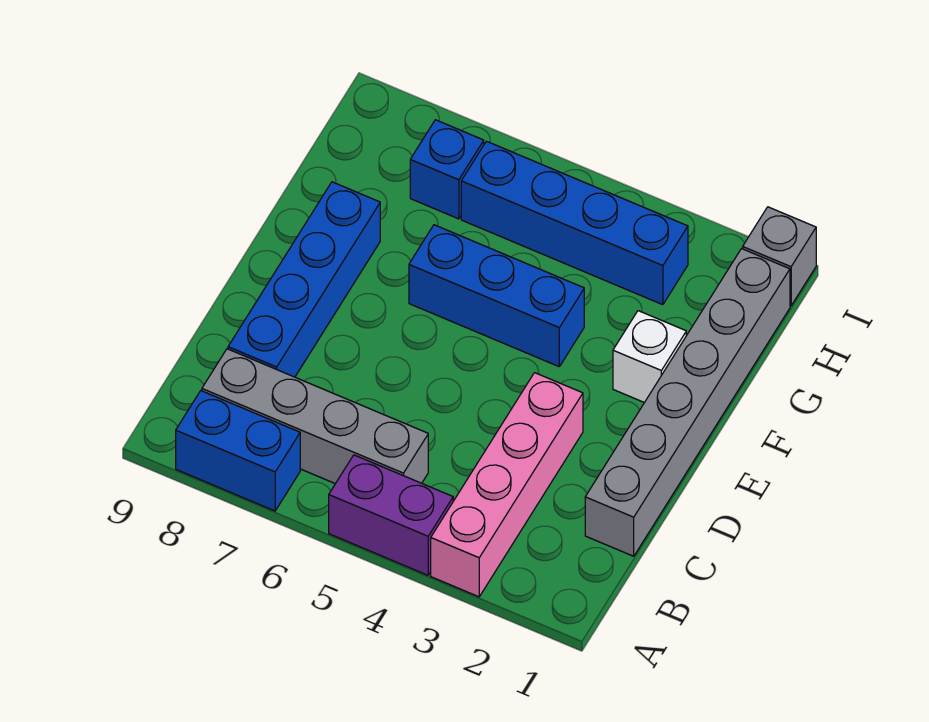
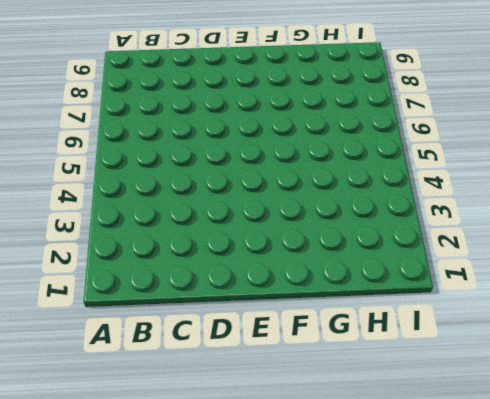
none -> pink brick A3:D3 level 1
none -> purple brick A4:A5 level 1

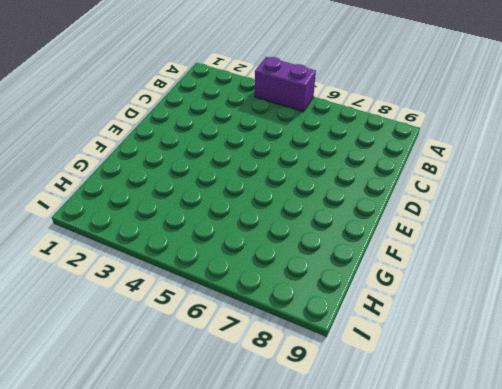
none -> pink brick A3:D3 level 1
none -> blue brick A7:A8 level 1

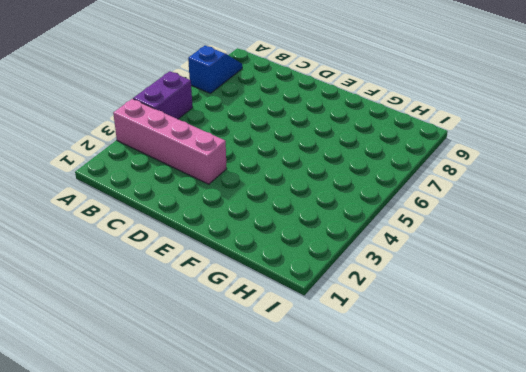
blue slope A7:A8 level 1 top 7 -> blue brick A7:A8 level 1
none -> grey brick B5:B8 level 1
none -> grey brick C1:H1 level 1

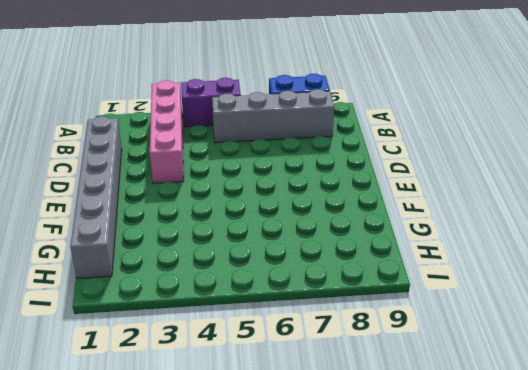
none -> blue brick C8:F8 level 1
none -> white brick F2 level 1

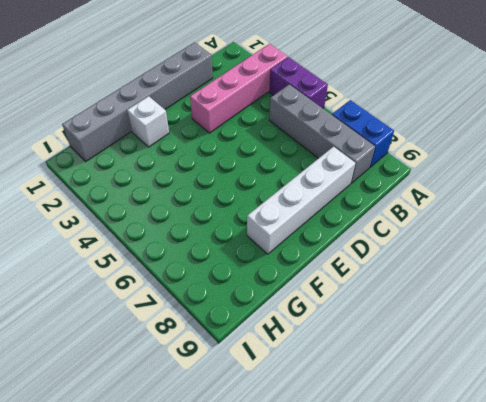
white brick C8:F8 level 1 -> blue brick C8:F8 level 1
none -> blue brick F4:F6 level 1
none -> blue brick H3:H6 level 1

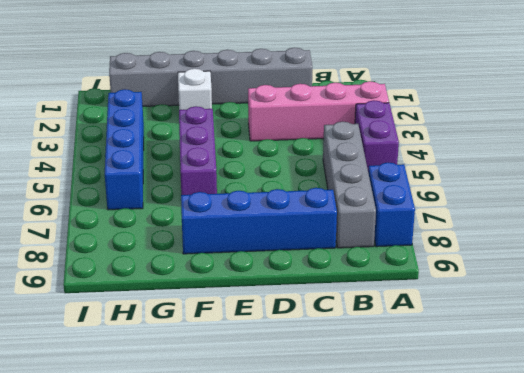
purple brick F4:F6 level 1 -> blue brick F4:F6 level 1
none -> blue brick H7 level 1
none -> grey brick I1 level 1

